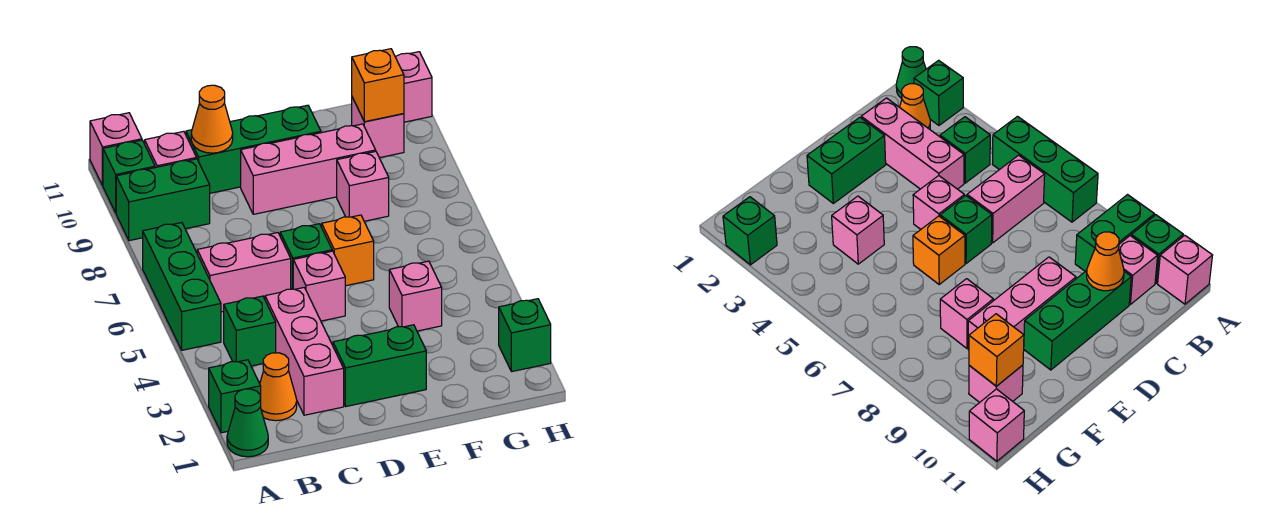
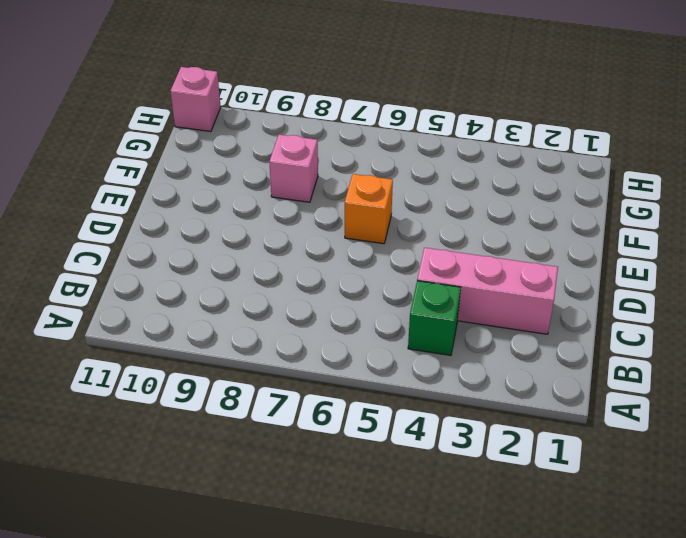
none -> green cone A1 level 1
none -> green brick A2 level 1
none -> green brick A5:A7 level 1

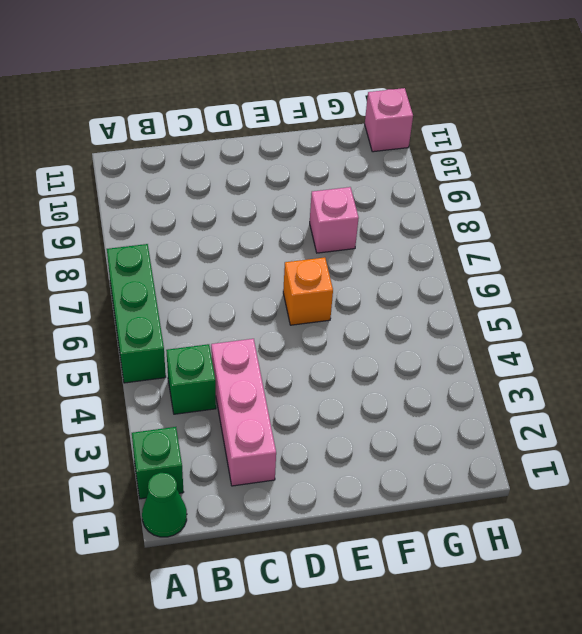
none -> green brick A9:B9 level 1
none -> green brick A10 level 1
none -> pink brick A11 level 1

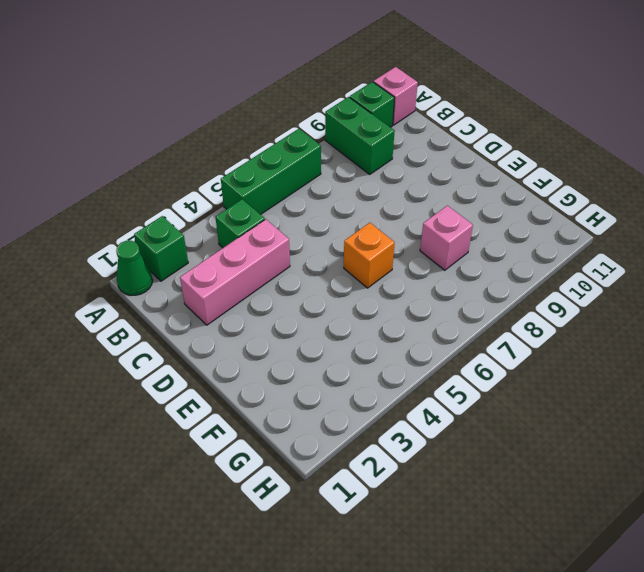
none -> orange cone B2 level 1
none -> pink brick B6:C6 level 1
none -> pink brick B10 level 1

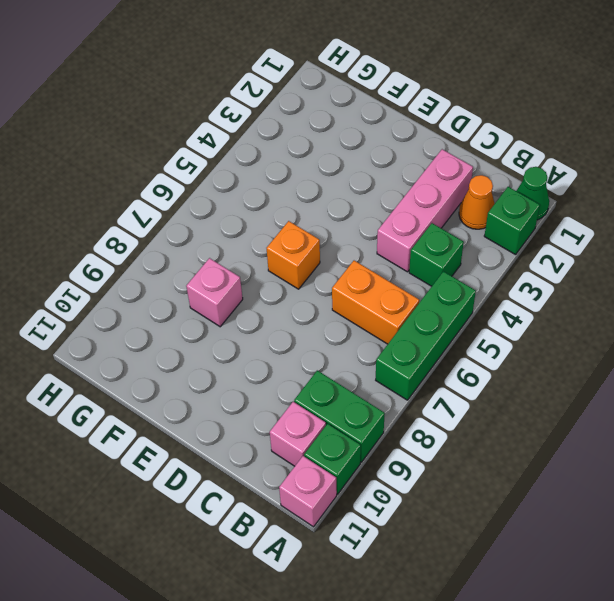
orange brick B6:C6 level 1 -> pink brick B6:C6 level 1
none -> green brick C10:E10 level 1
none -> green brick D2:E2 level 1
none -> pink brick D5 level 1

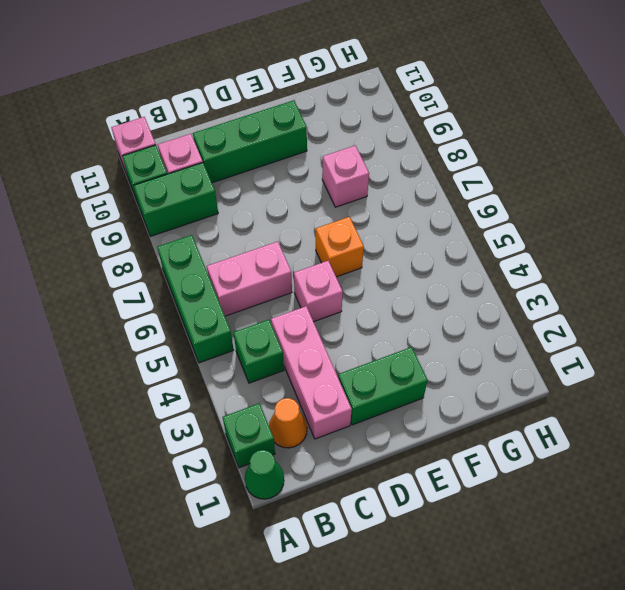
none -> green brick D6 level 1
none -> pink brick D9:F9 level 1
none -> pink brick F4 level 1

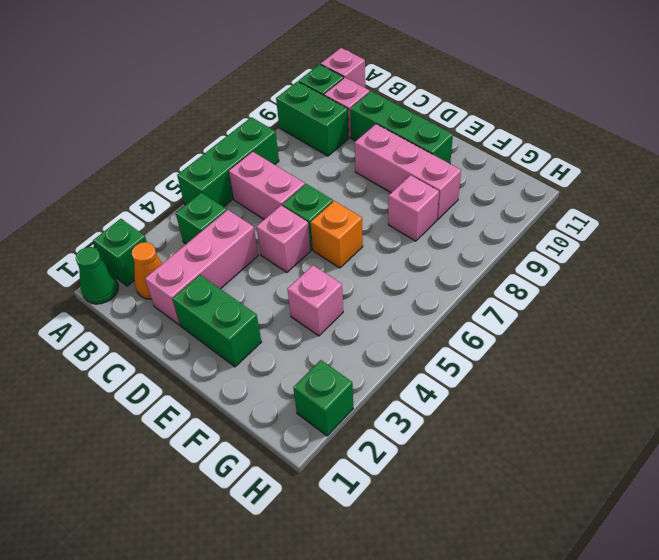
none -> pink brick G10 level 1
none -> pink brick H11 level 1
none -> orange cone C10 level 2

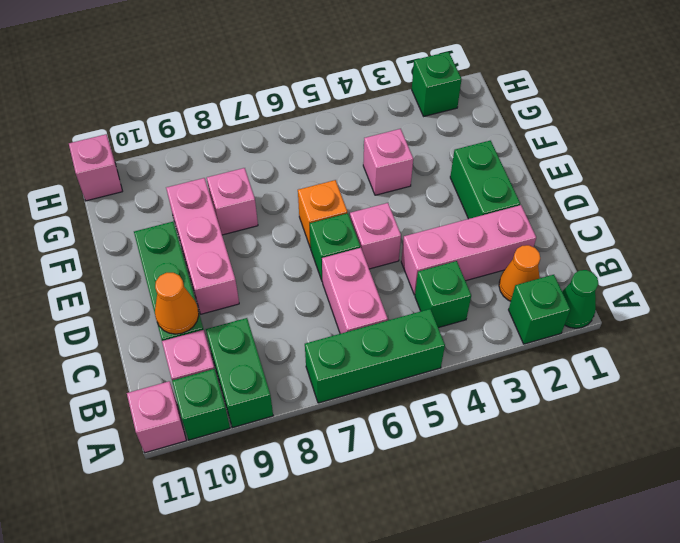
none -> pink brick G10 level 1
none -> orange brick G10 level 2

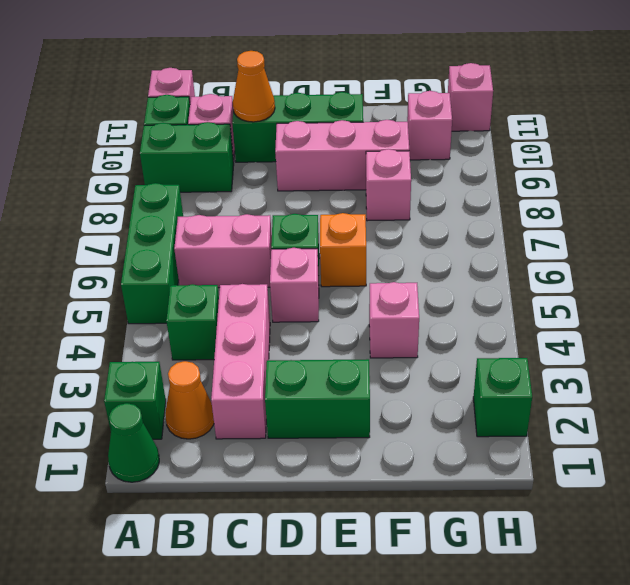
none -> orange brick G10 level 2

